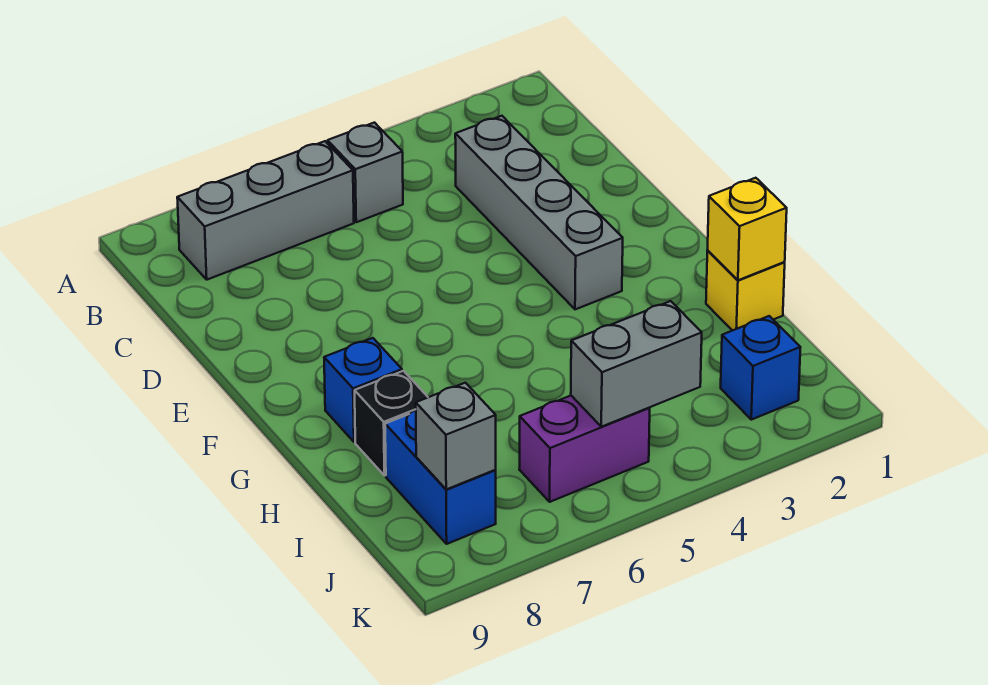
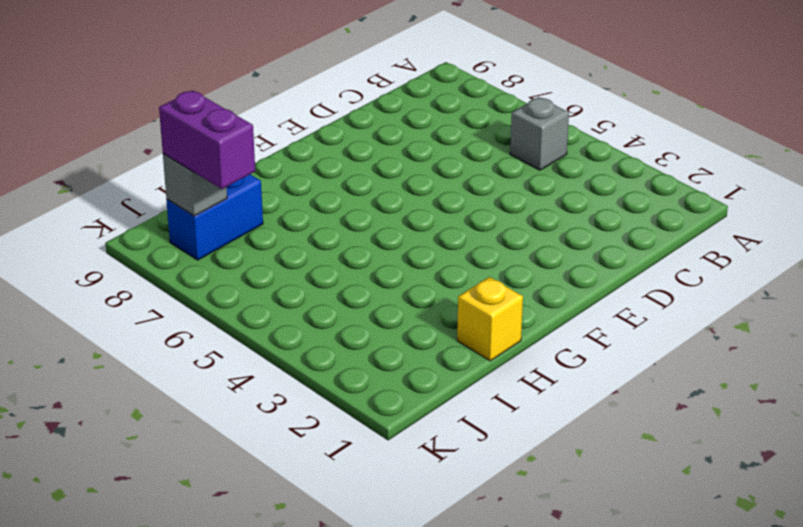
purple brick J7:J8 level 3 -> purple brick J5:J6 level 1
none -> grey brick B6:B8 level 1
none -> grey brick C3:F3 level 1
none -> blue brick G8 level 1

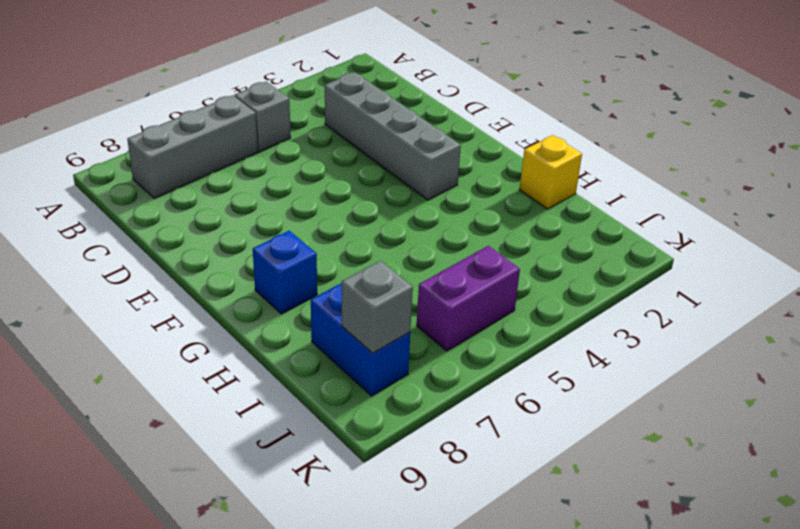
none -> black brick H8 level 1
none -> blue brick J2 level 1
none -> yellow brick H1 level 2

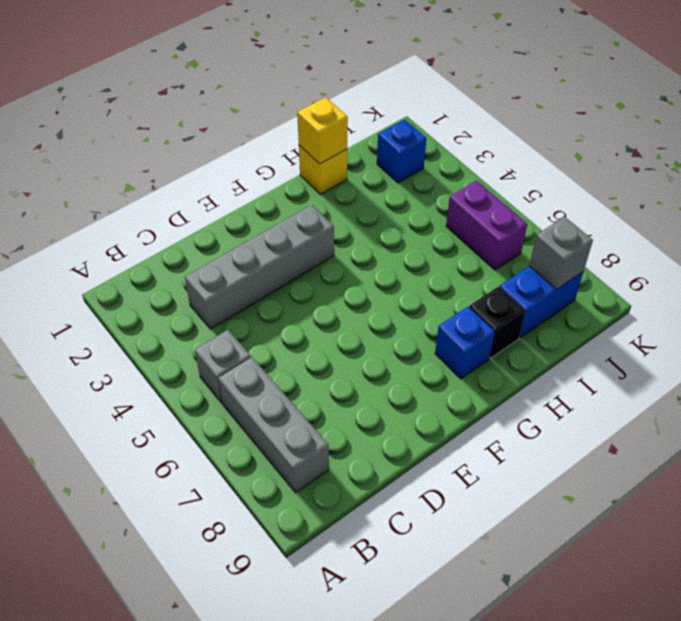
none -> grey brick J4:J5 level 2

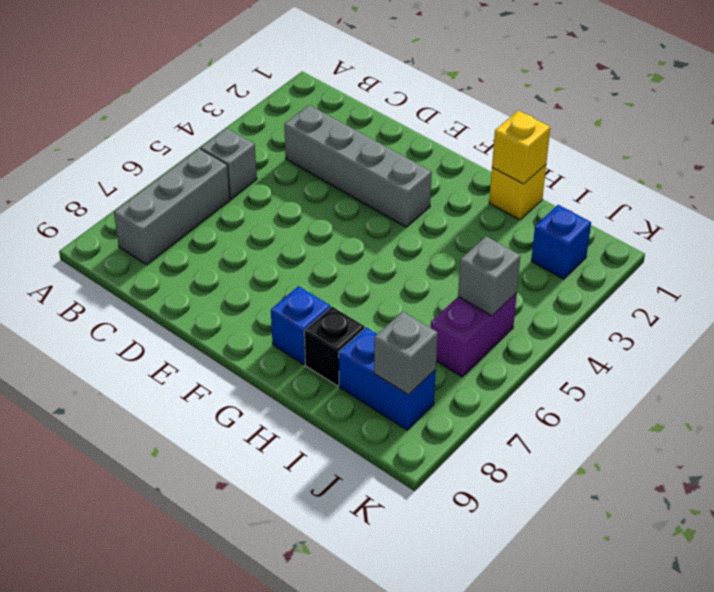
grey brick J5 level 2 -> grey brick J4:J5 level 2

